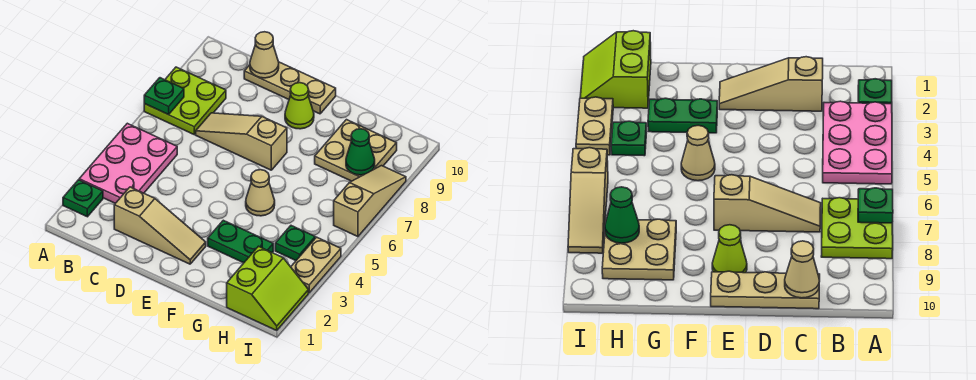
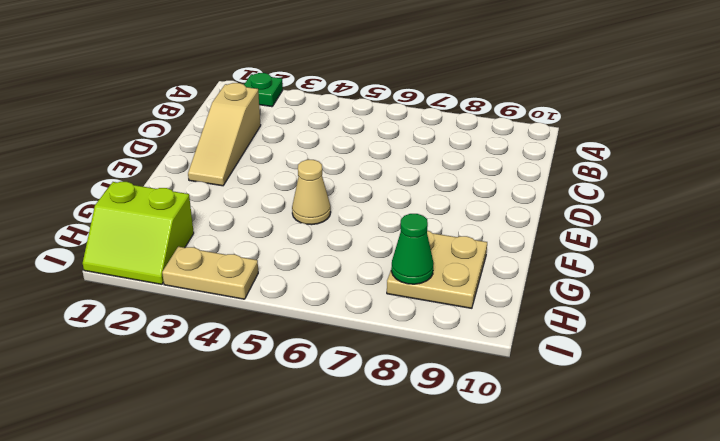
none -> pink plate A3:B5 level 1
none -> lime plate A7:B8 level 1
none -> tan slope C7:E7 level 1 top E

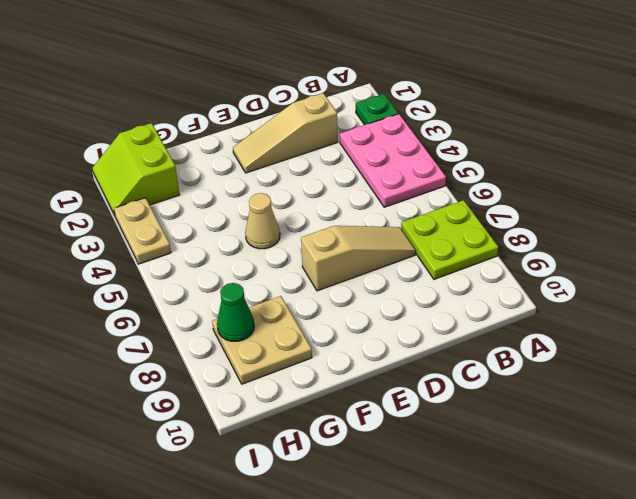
none -> tan plate C10:E10 level 1
none -> lime cone E9 level 1
none -> green plate F3:G3 level 1

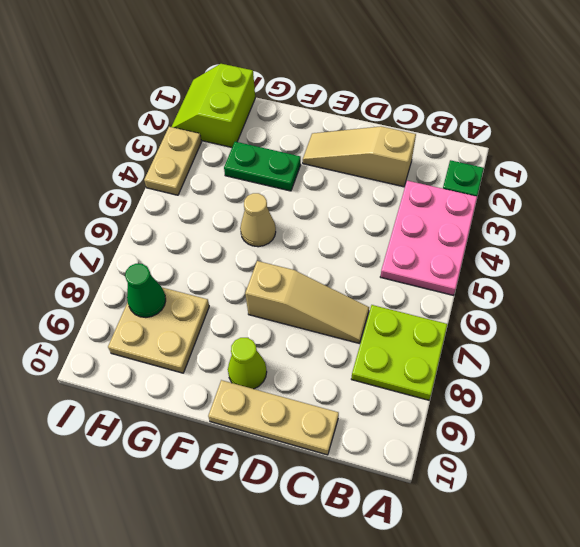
none -> green plate H4 level 1
none -> tan slope I6:I8 level 1 top 6
none -> green plate A7 level 2

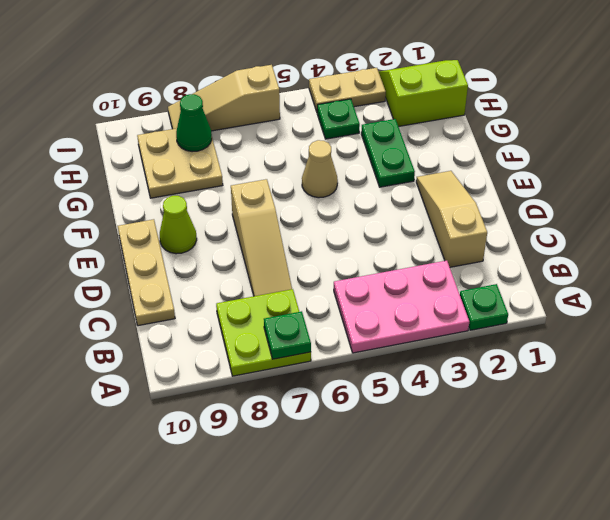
none -> tan cone C10 level 2

